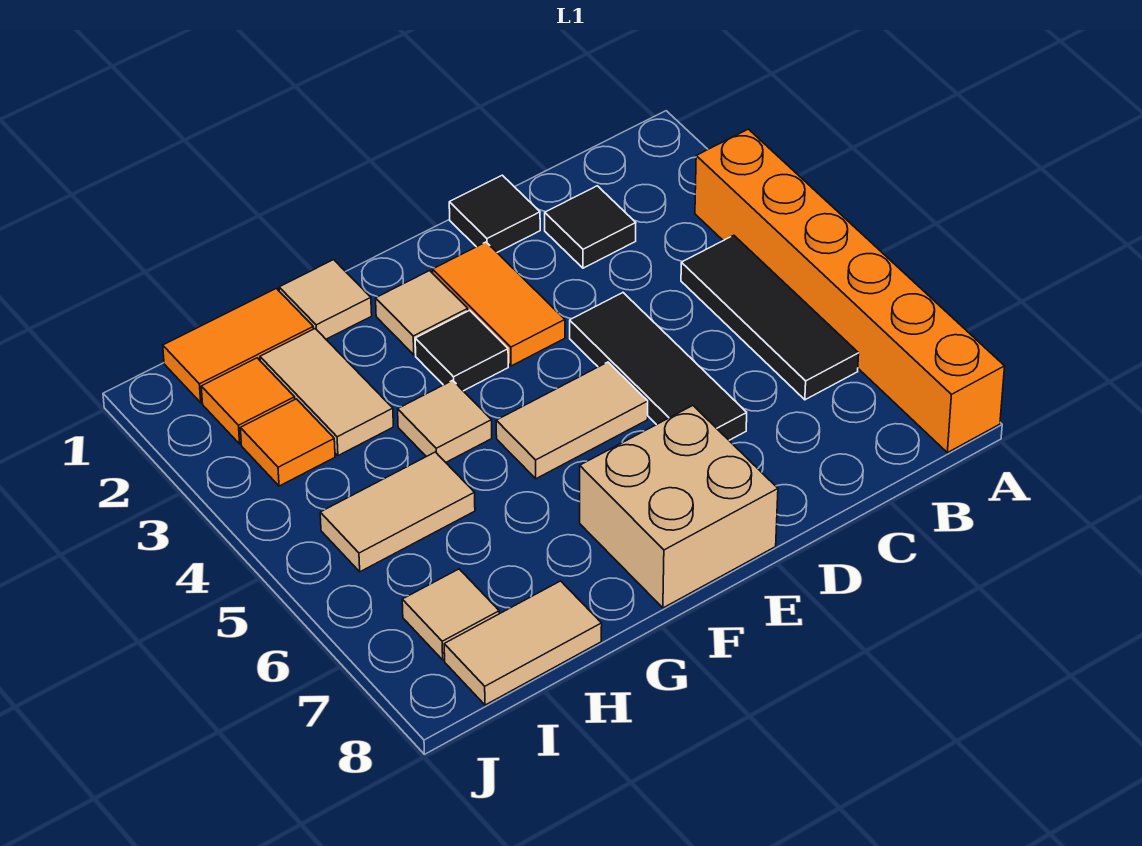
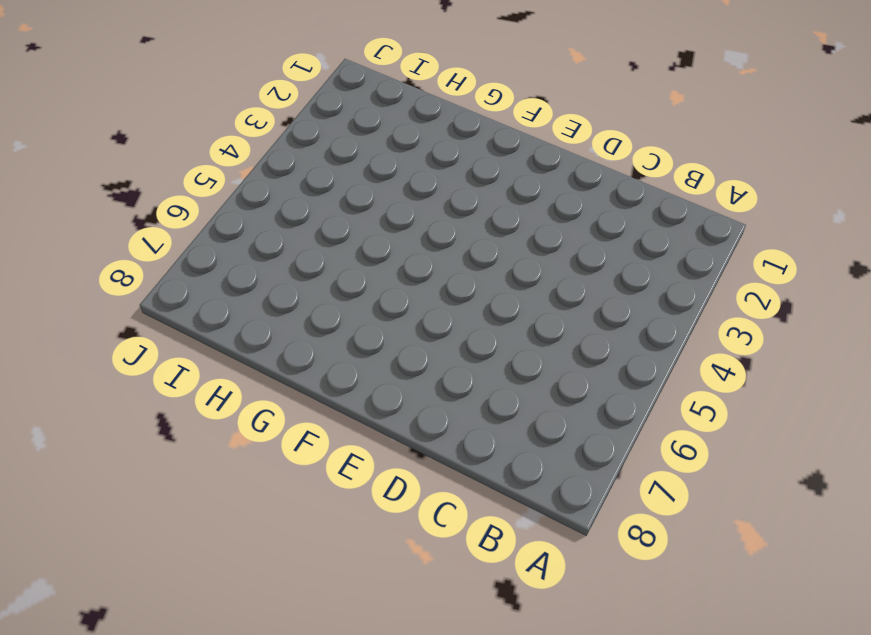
none -> orange brick A3:A8 level 1
none -> black tile B4:B6 level 1
none -> black tile C2 level 1

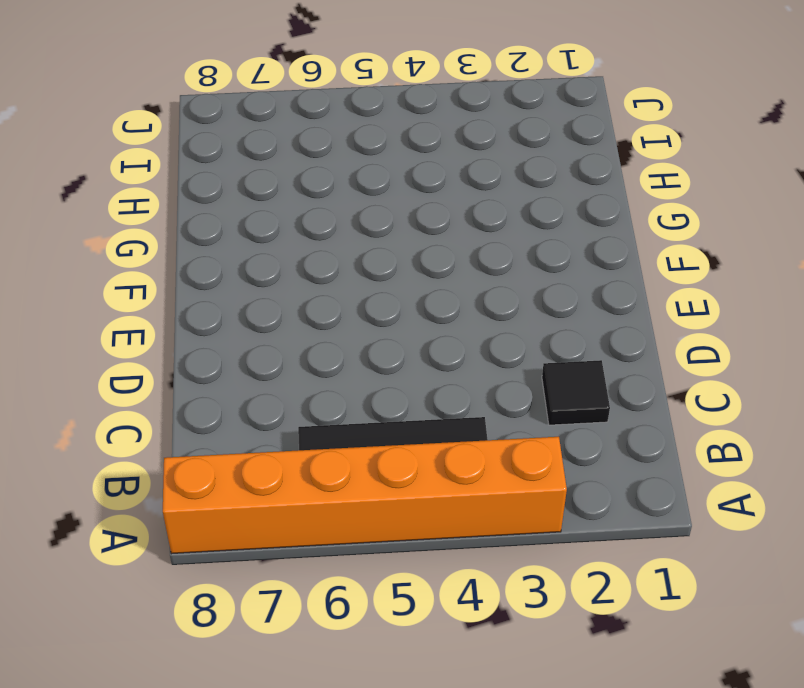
none -> black tile D1 level 1
none -> black tile D4:D6 level 1
none -> orange tile E2:E3 level 1

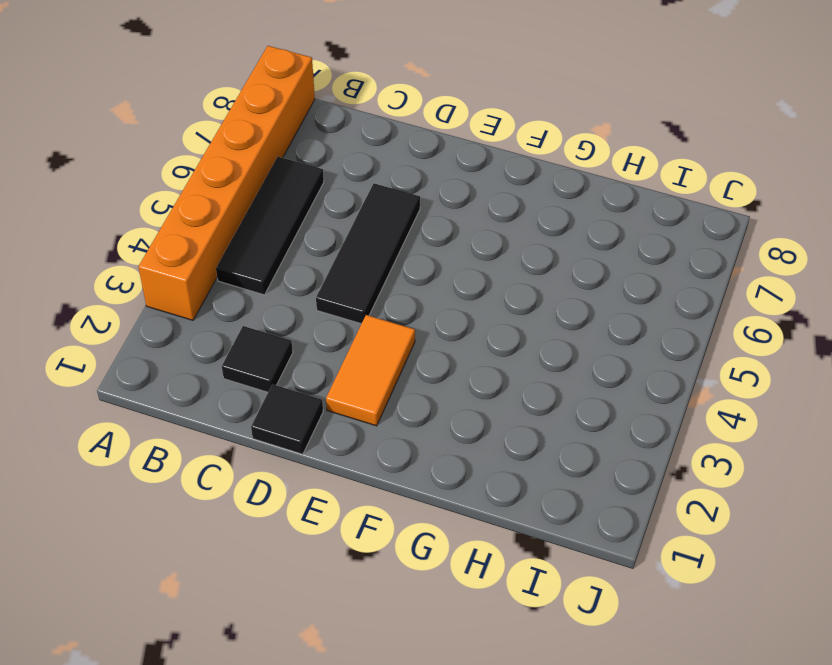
none -> tan tile E5:F5 level 1
none -> tan brick E7:F8 level 1
none -> tan tile F2 level 1

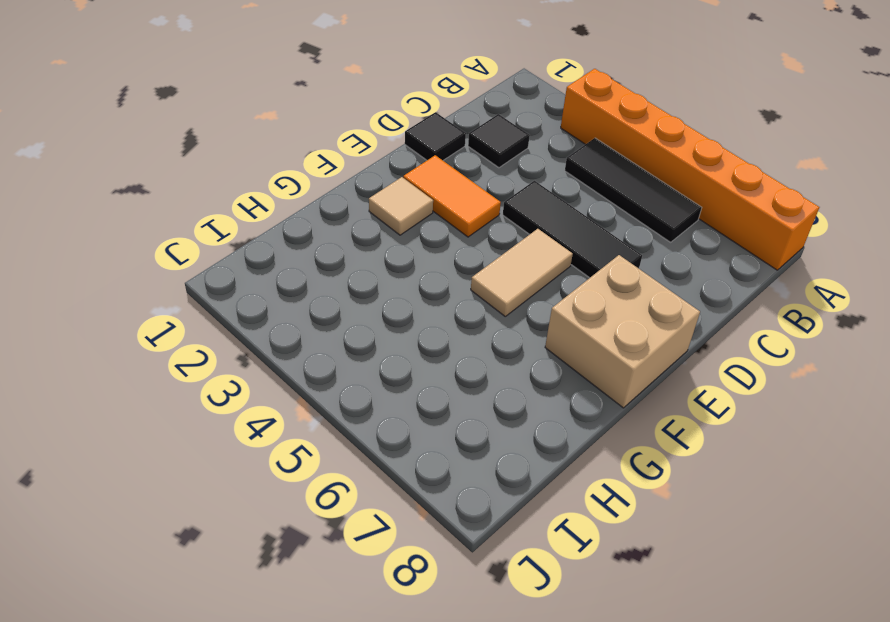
none -> black tile F3 level 1
none -> tan tile G1 level 1
none -> tan tile G4 level 1

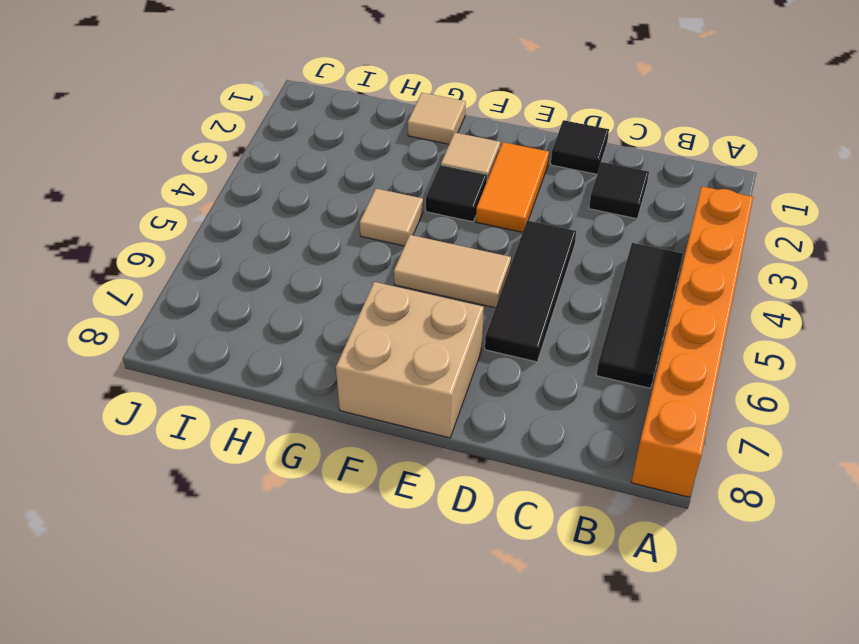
none -> orange tile H1:I1 level 1
none -> tan tile H2:H3 level 1
none -> tan tile H5:I5 level 1

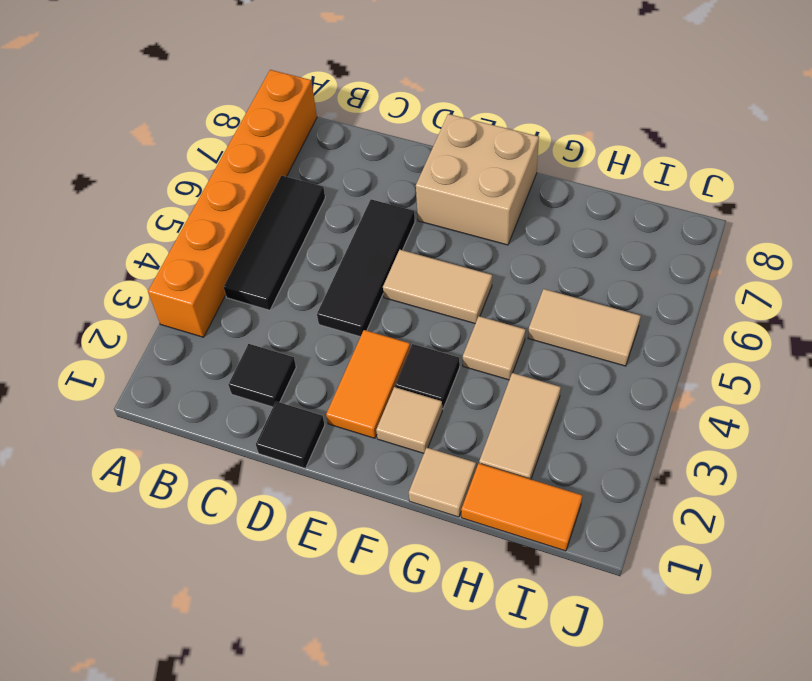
none -> tan tile H8:I8 level 1
none -> orange tile I2 level 1
none -> orange tile I3 level 1

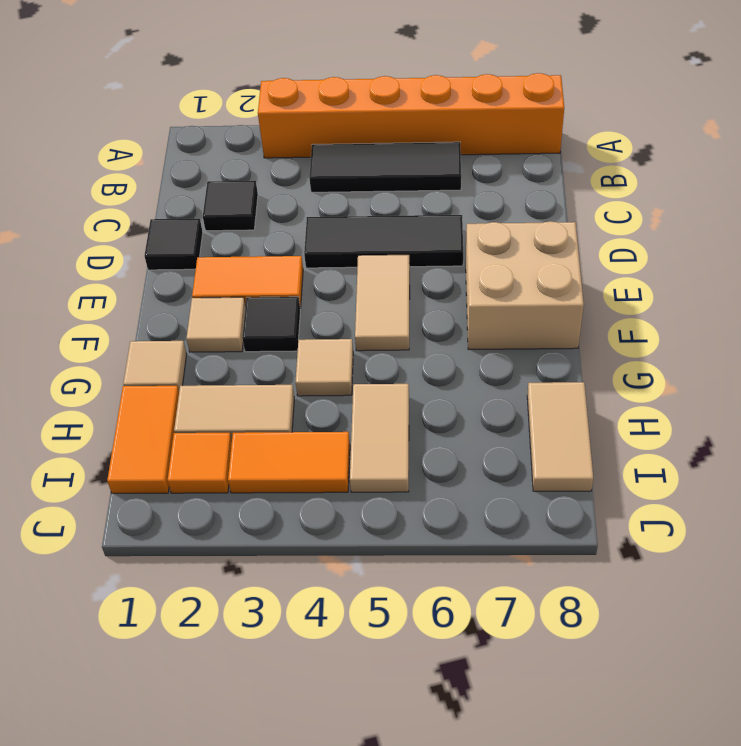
orange tile I3:I4 level 1 -> orange tile I3 level 1
none -> tan tile I7 level 1

